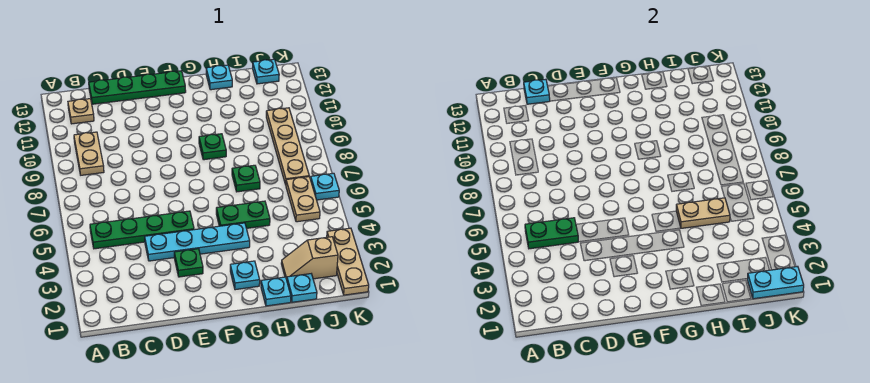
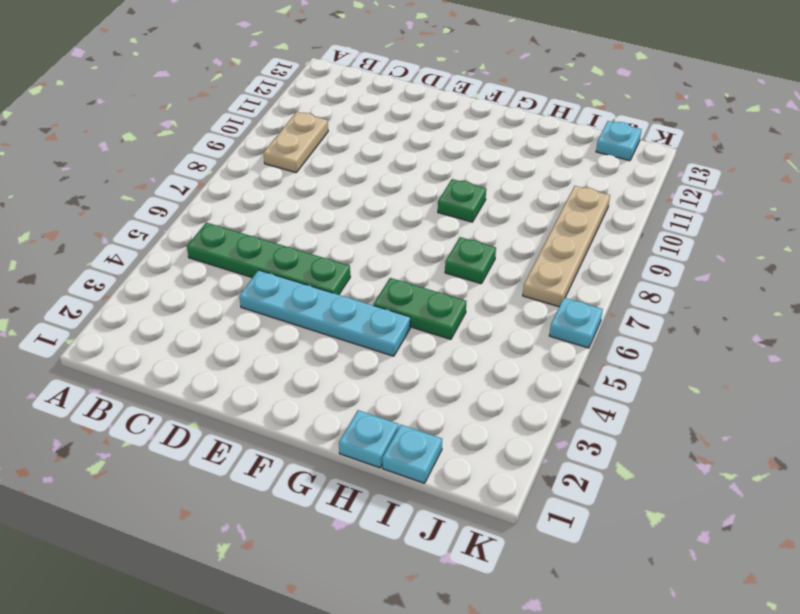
none -> tan plate B12 level 1
none -> green plate C13:F13 level 1
none -> green plate E3 level 1

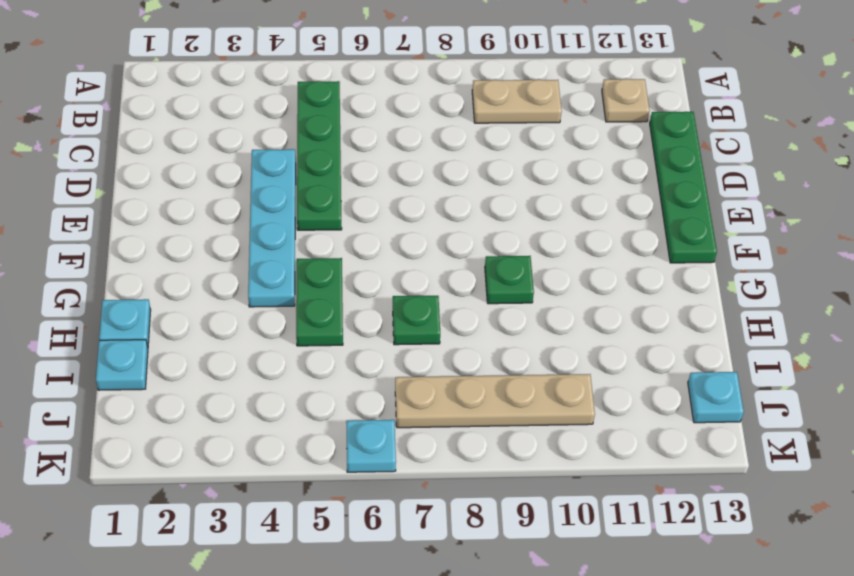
none -> green plate E3 level 1
none -> cyan plate G2 level 1
none -> cyan plate H13 level 1

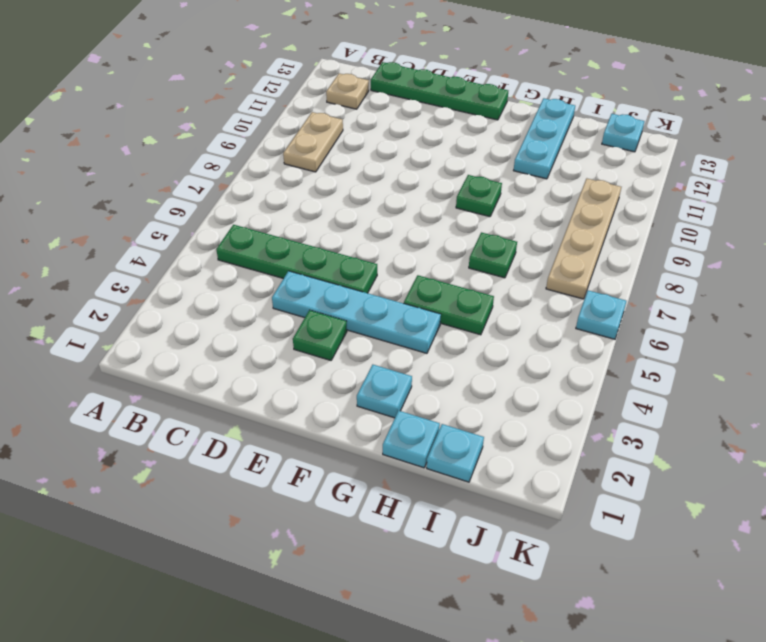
cyan plate H11:H13 level 1 -> cyan plate H13 level 1
none -> tan slope I2:J2 level 1 top J
none -> tan plate J5:J6 level 1
none -> tan plate K1:K3 level 1

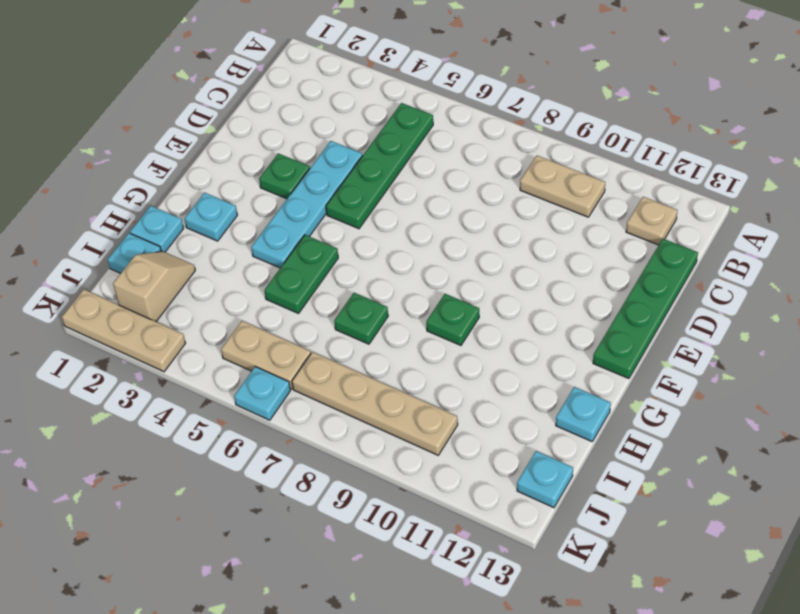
none -> green plate B5:C5 level 2
none -> cyan plate C13 level 2
none -> tan plate H5:I5 level 2

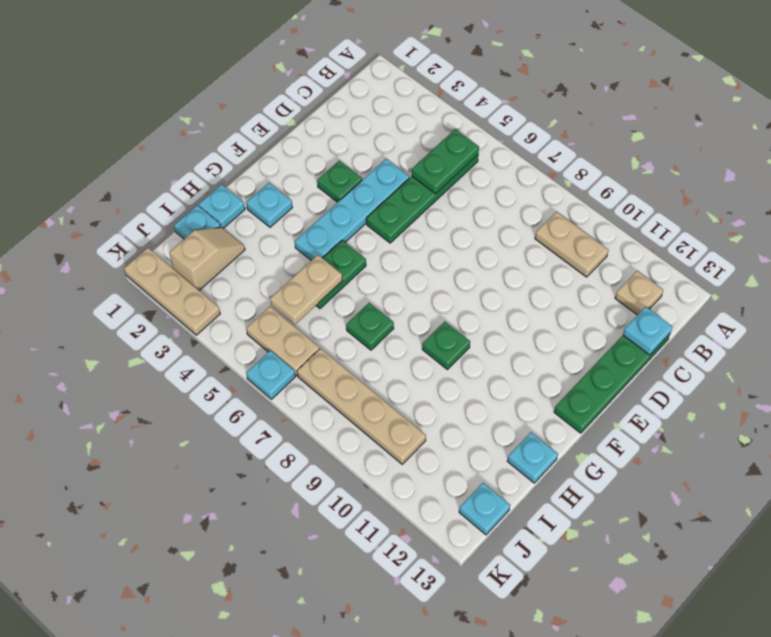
none -> cyan plate J1:K1 level 2

